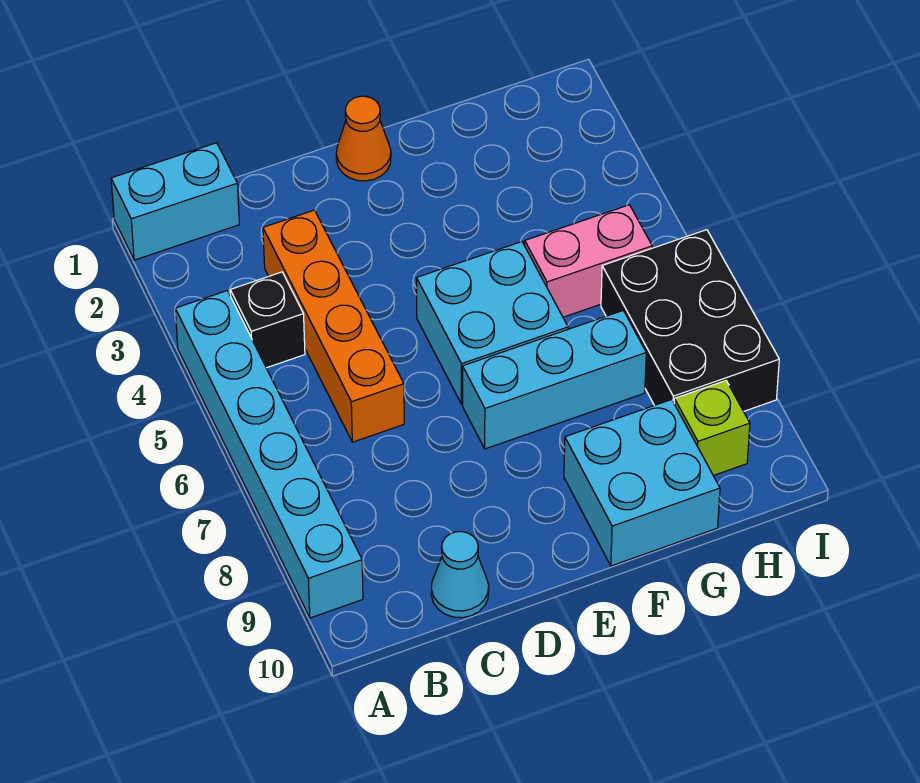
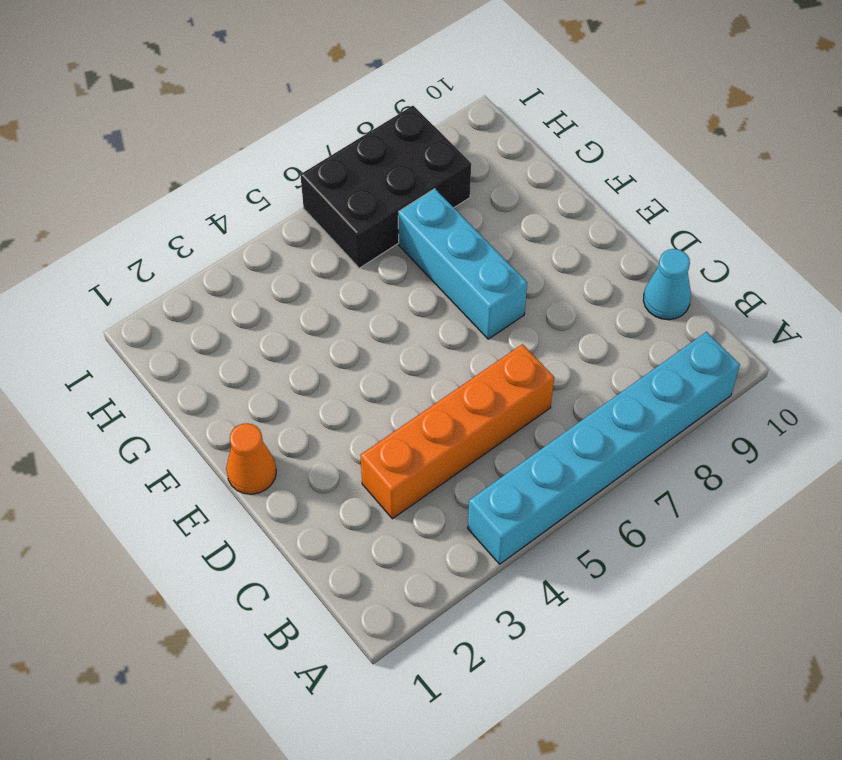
none -> cyan brick A1:B1 level 1
none -> black brick B4 level 1
none -> cyan brick E5:F6 level 1

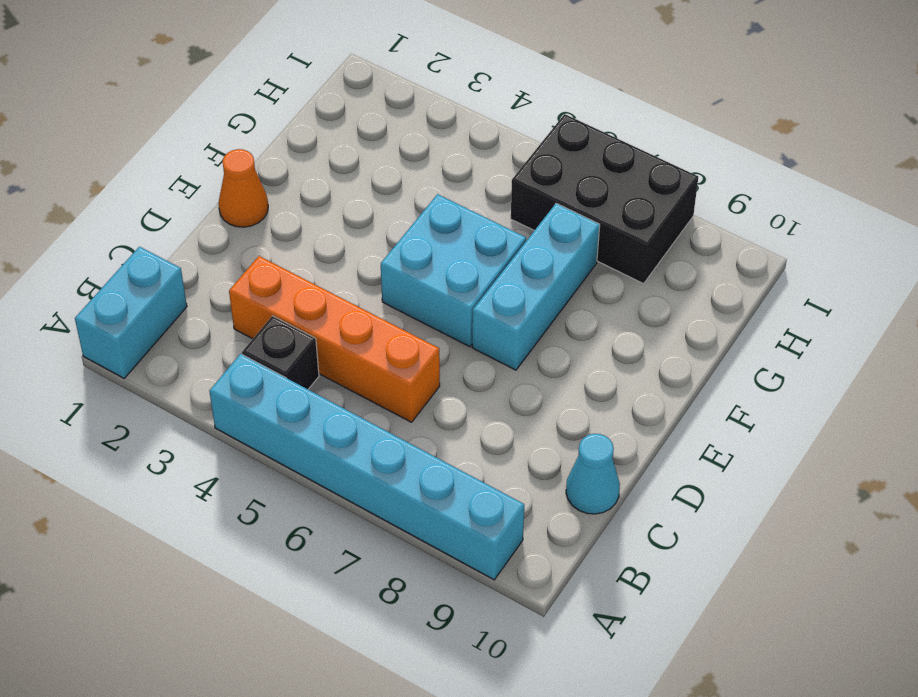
none -> cyan brick F9:G10 level 1
none -> pink brick G5:H5 level 1
none -> lime brick H9 level 1

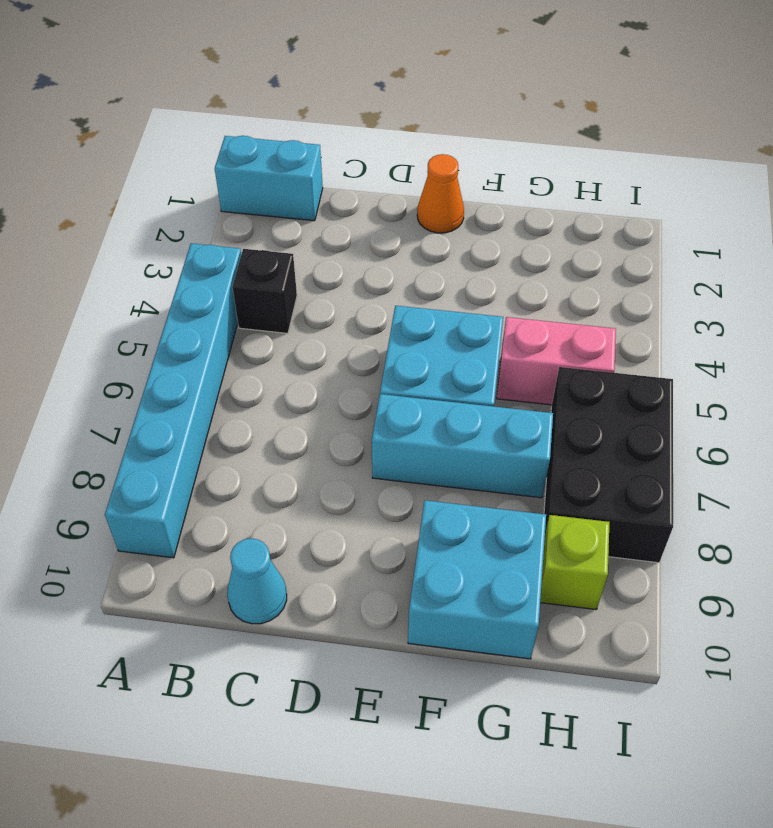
none -> orange brick C3:C6 level 1

